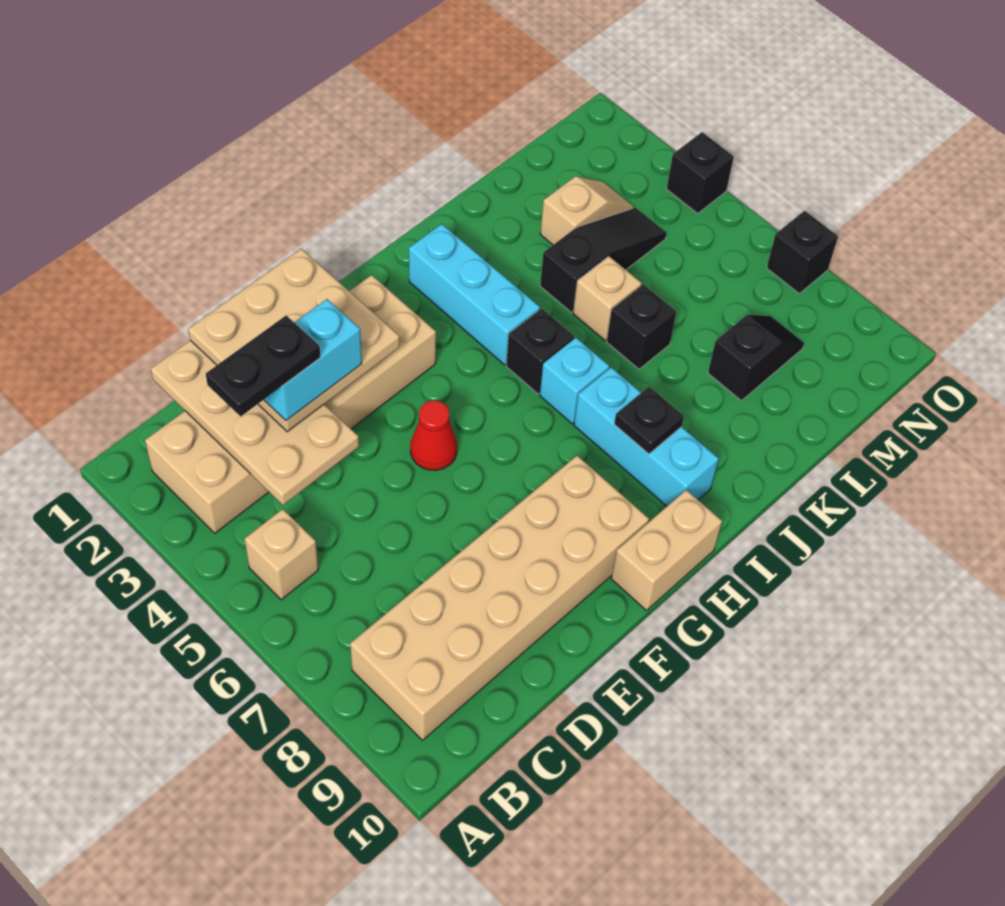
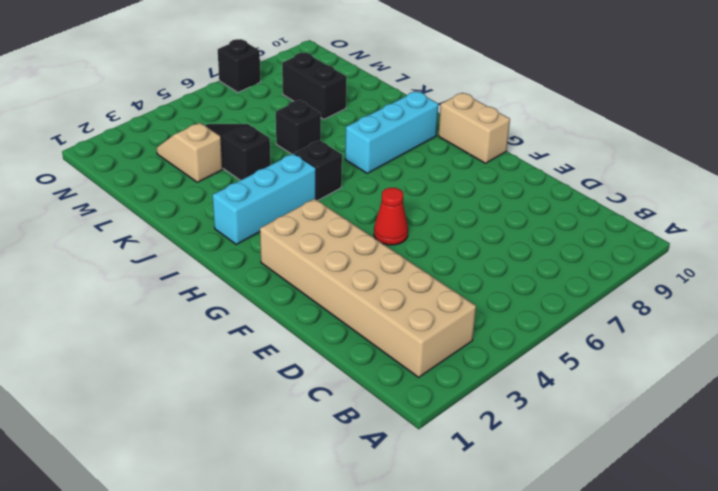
black brick L8:M8 level 1 -> black slope L8:M8 level 1 top L
none -> tan brick B5 level 1
none -> tan brick B8:G9 level 1
none -> cyan brick I6 level 1

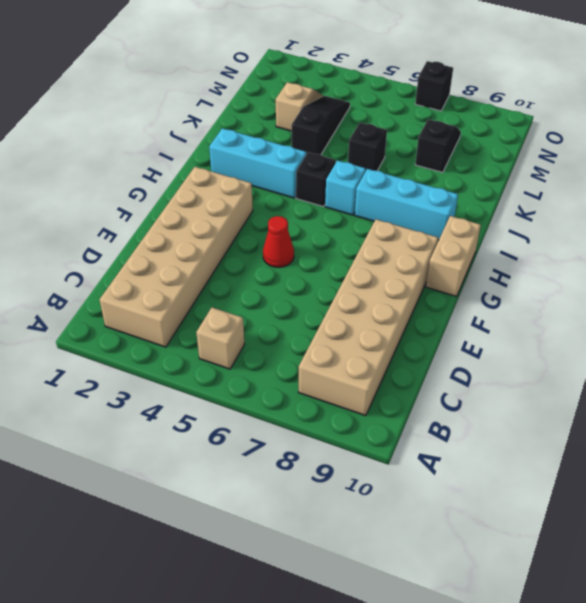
none -> tan brick K5 level 1
none -> black brick O4 level 1
none -> tan plate C1:D4 level 2

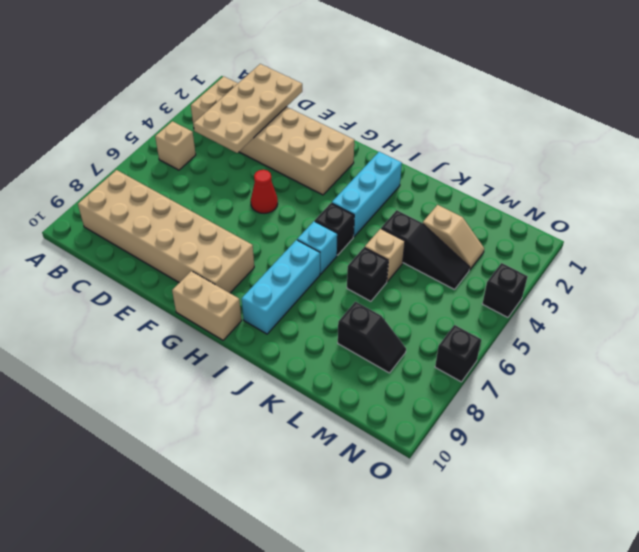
none -> black plate I8 level 2
none -> tan plate D1:F3 level 3
none -> cyan brick D3:E3 level 4

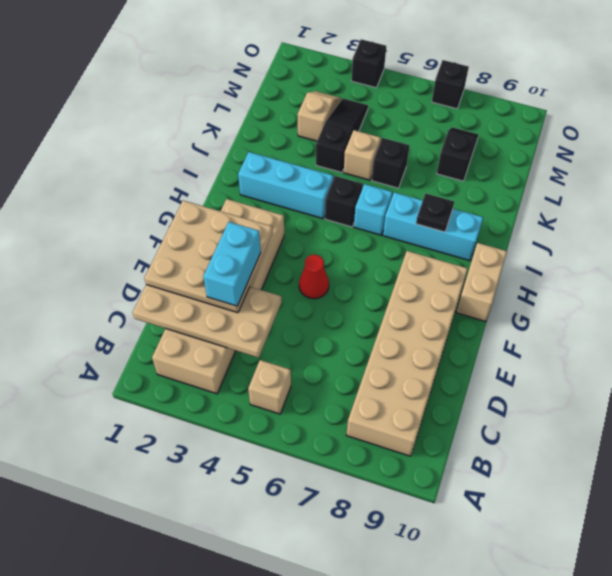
none -> black plate C3:D3 level 5

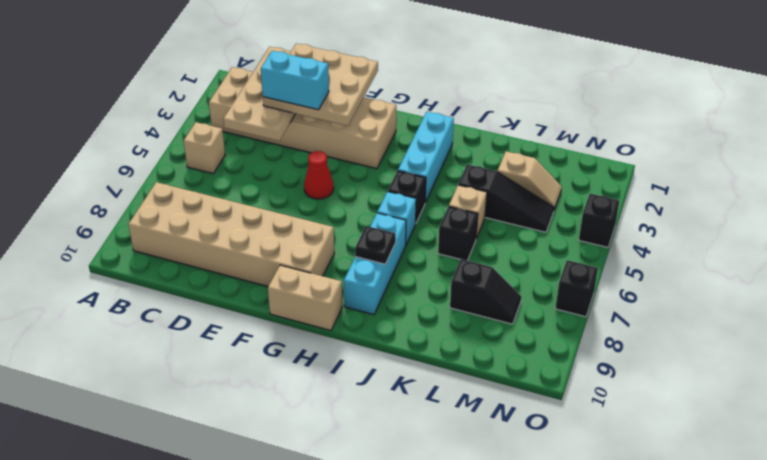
none -> black plate C3:D3 level 5

